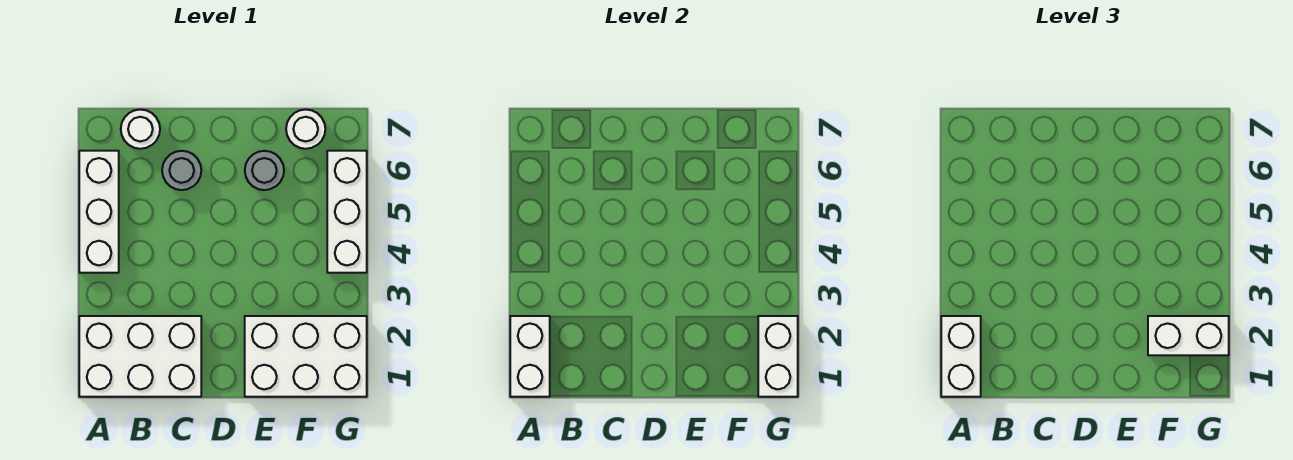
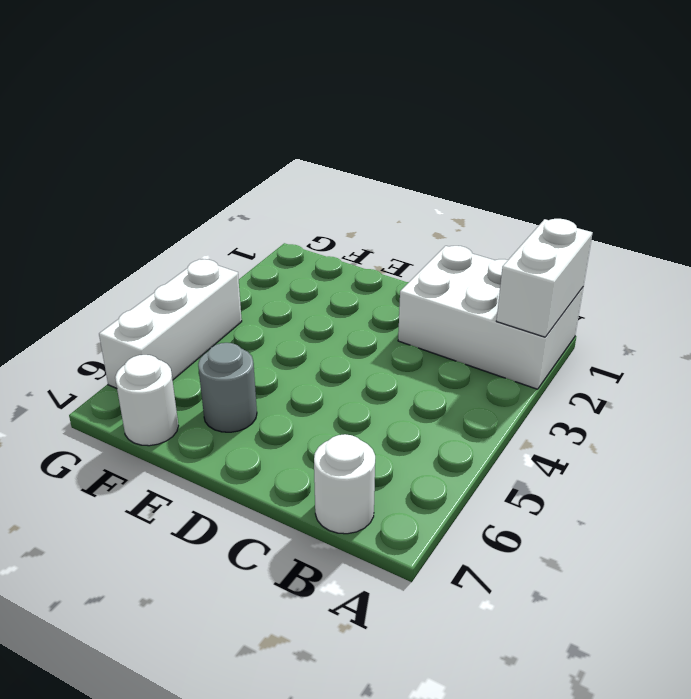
none -> white brick A4:A6 level 1
none -> grey round brick C6 level 1
none -> white brick E1:G2 level 1

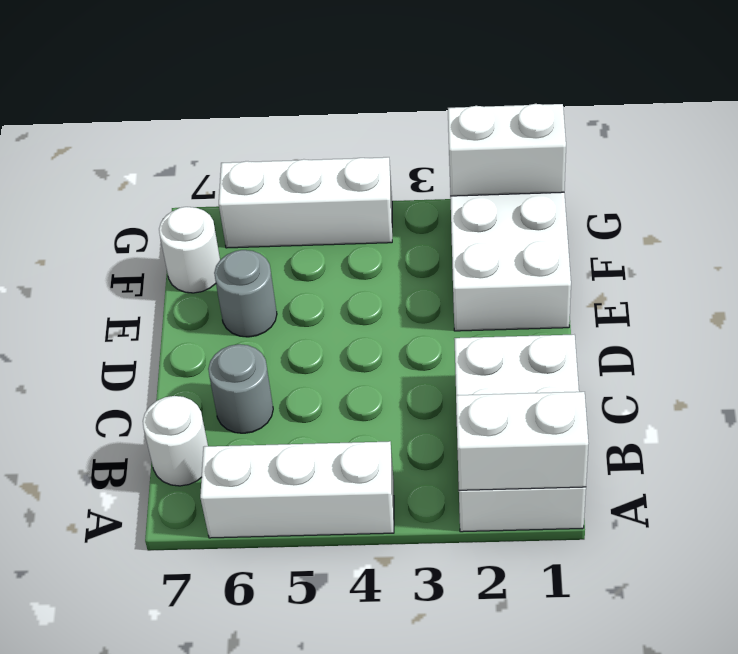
none -> white brick A1:A2 level 3
none -> white brick F2:G2 level 3

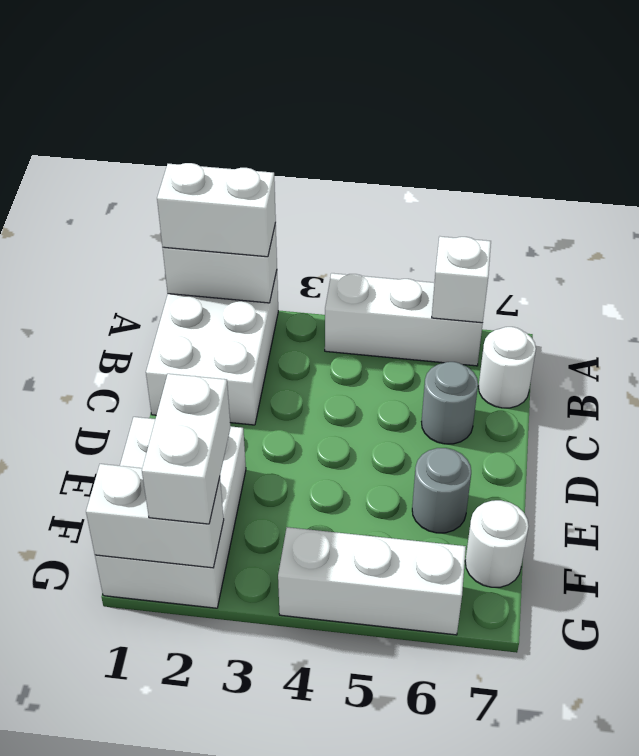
white brick A6 level 2 -> none

